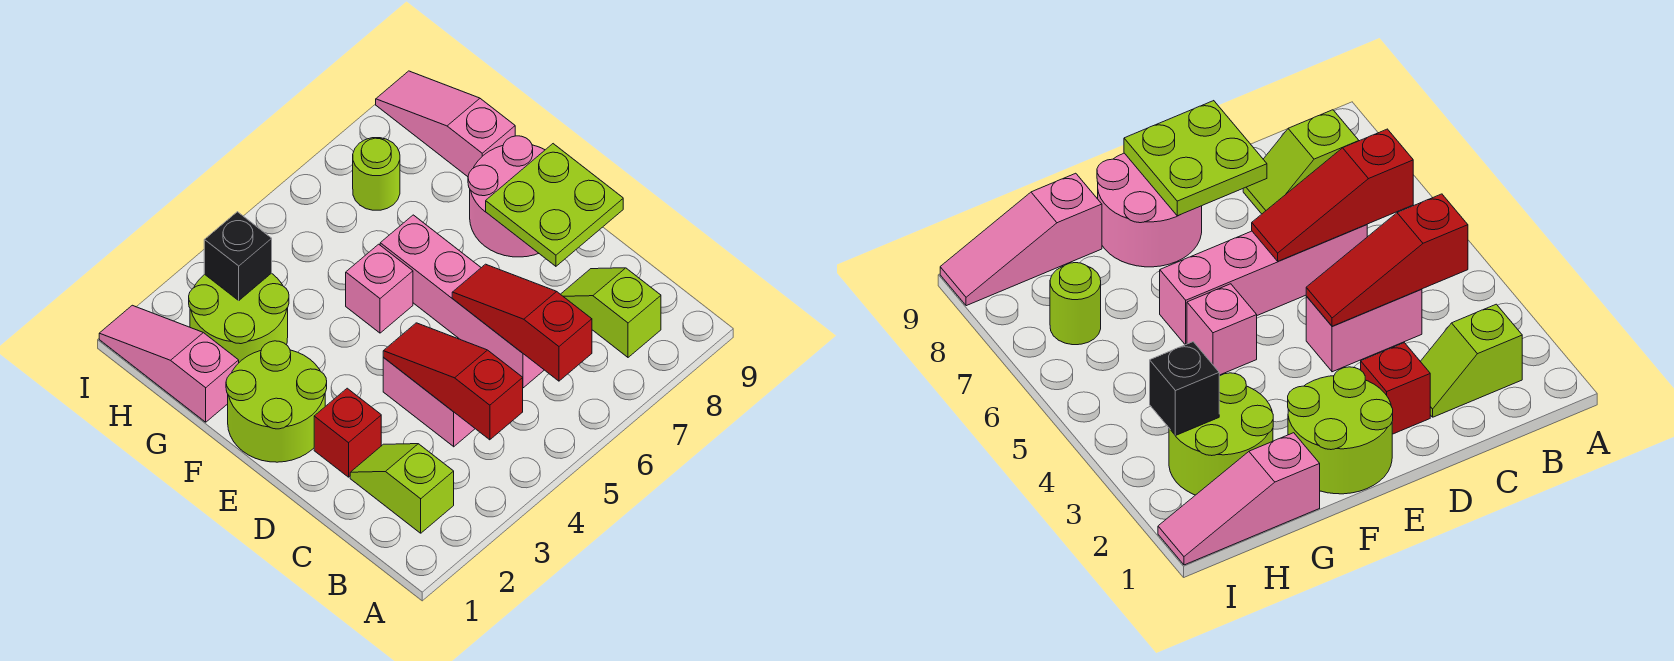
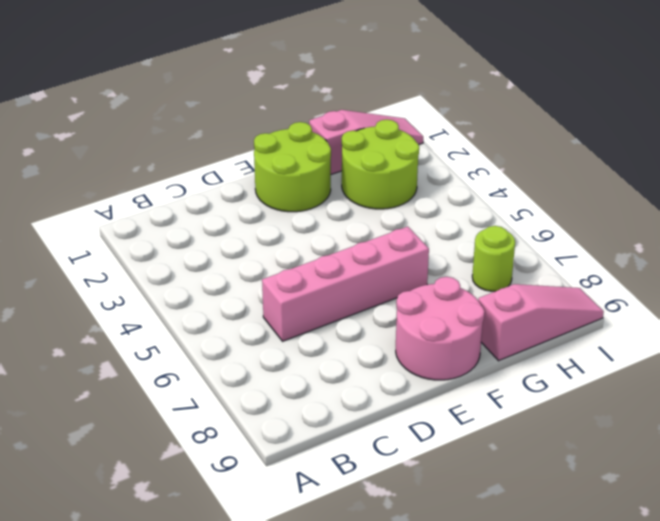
none -> lime slope B2:C2 level 1 top B
none -> lime slope B8:C8 level 1 top B
none -> pink brick C4:D4 level 1

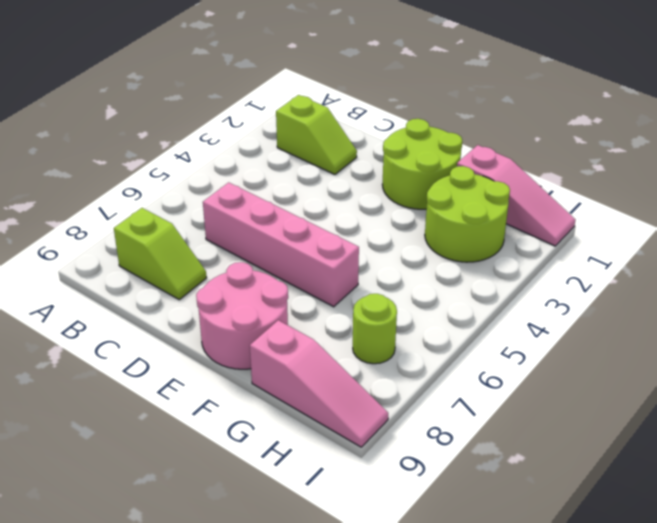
none -> pink brick C4:D4 level 1
none -> red brick D2 level 1
none -> pink brick F5 level 1

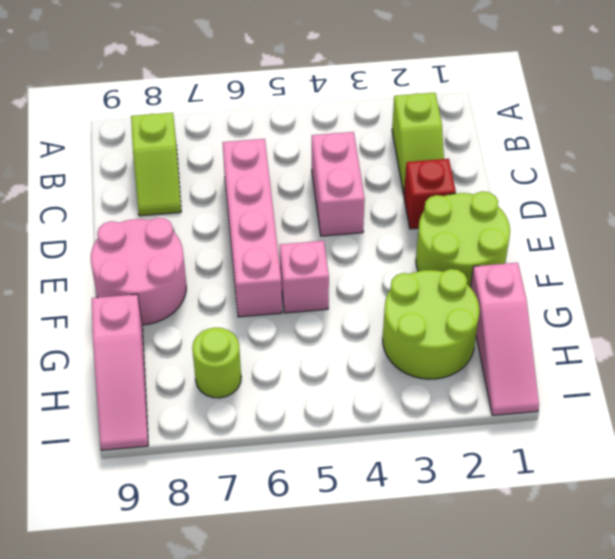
none -> red slope B4:D4 level 2 top B
none -> red slope B6:D6 level 2 top B
none -> lime plate D8:E9 level 2

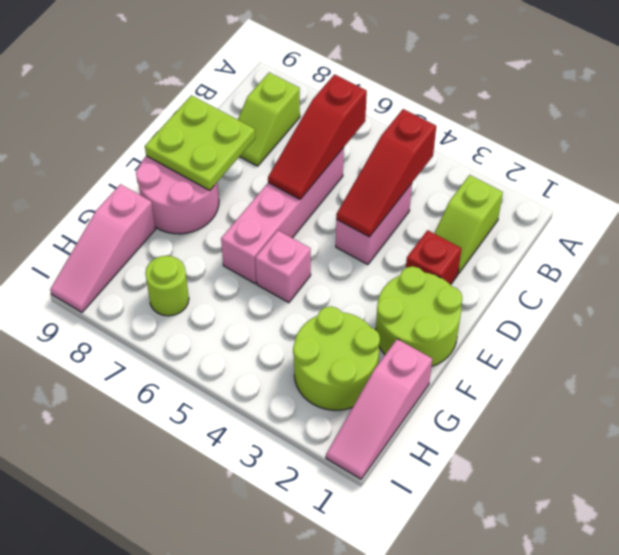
none -> black brick H3 level 2

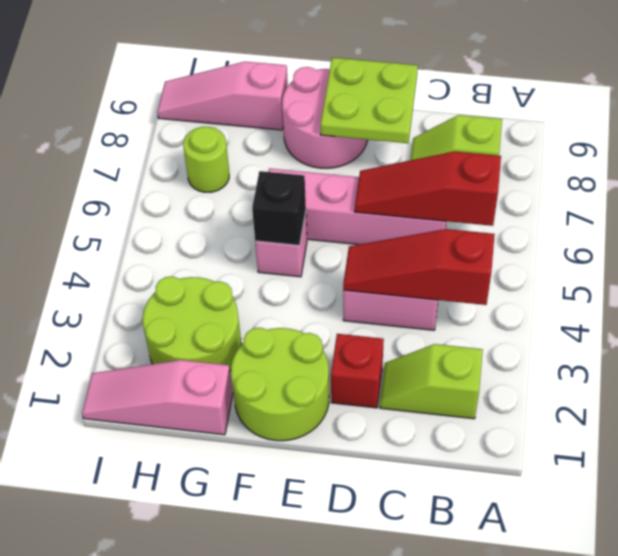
black brick F5 level 2 -> black brick H3 level 2

